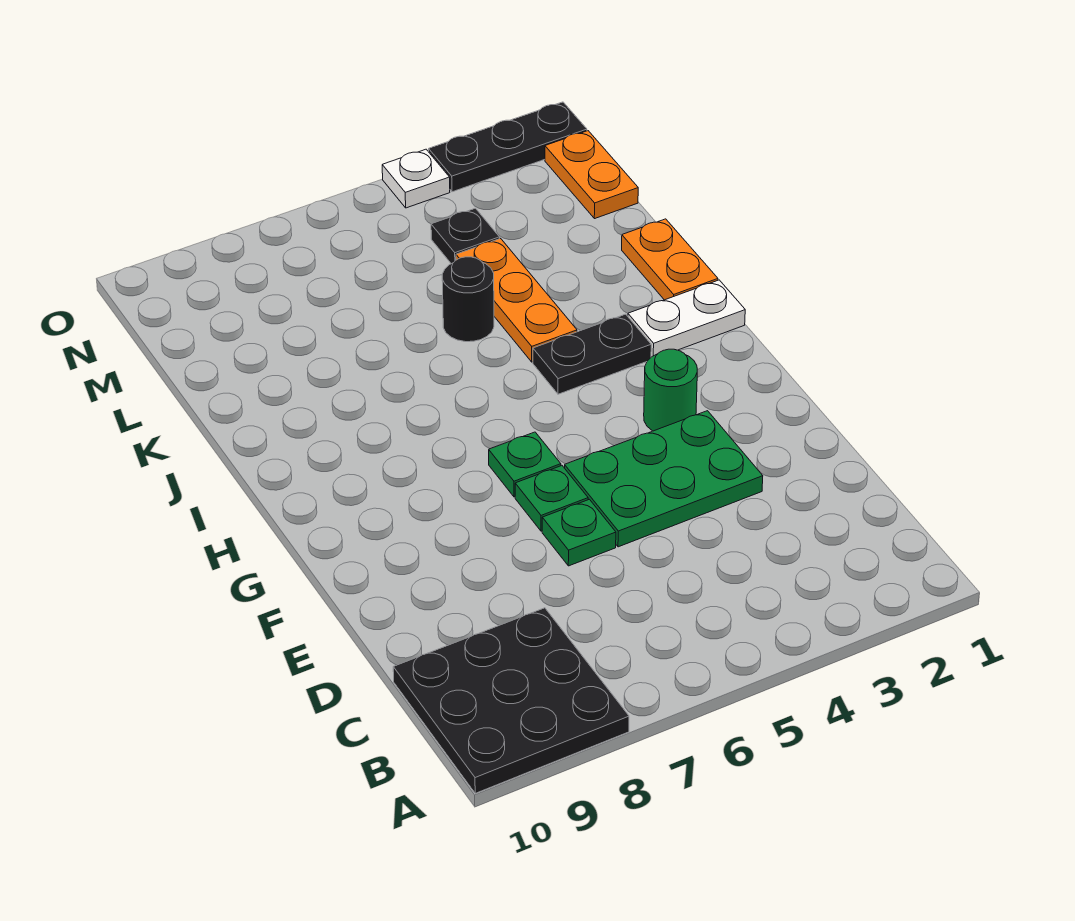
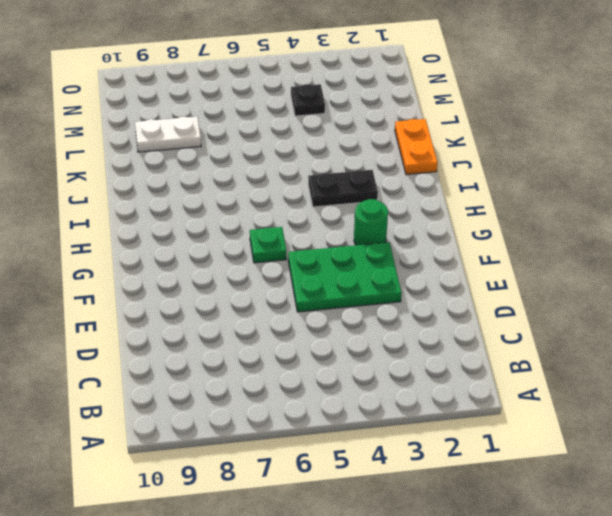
white plate L8:L9 level 1 -> white plate I1:I2 level 1
none -> black plate A8:C10 level 1
none -> green plate E6 level 1
none -> green plate F6 level 1

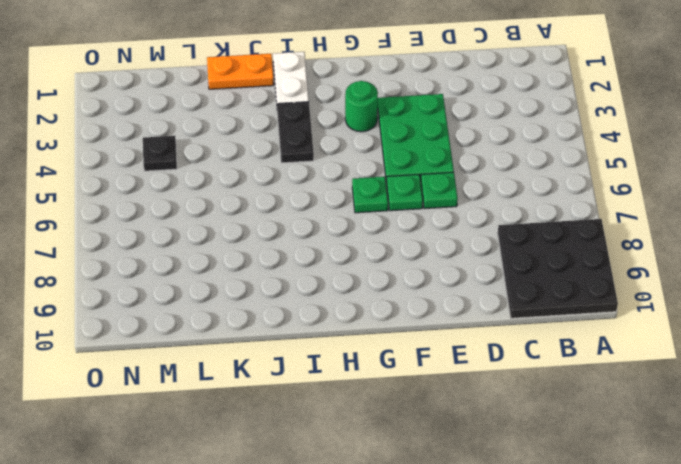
none -> orange plate J4:L4 level 1
none -> black round brick K5 level 1
none -> orange plate M1:N1 level 1

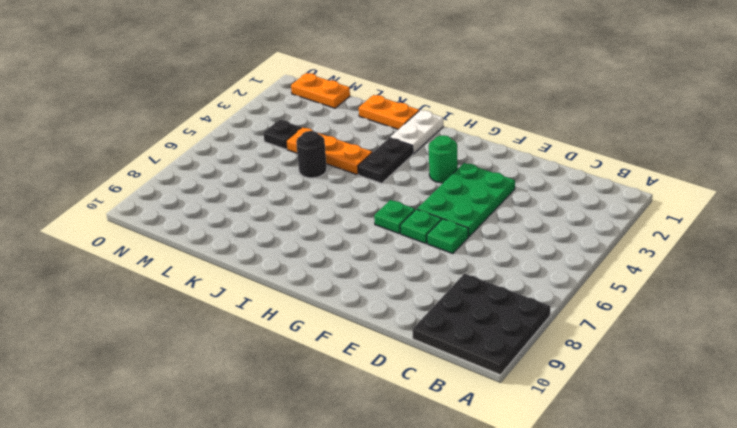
none -> black plate O1:O3 level 1
none -> white plate O4 level 1

